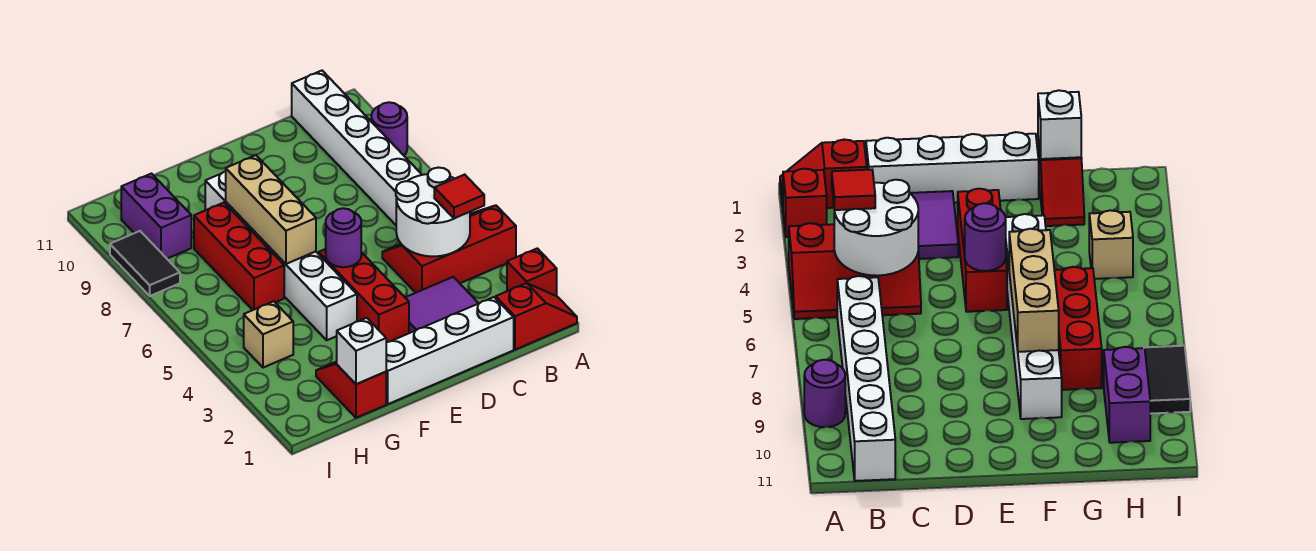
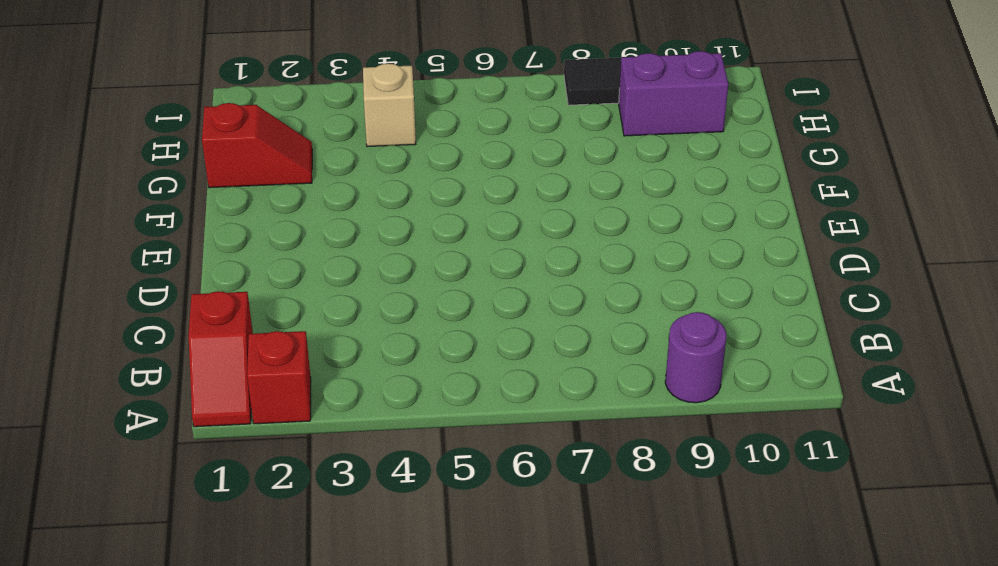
none -> red slope A4:C5 level 1 top 4
none -> white brick B6:B11 level 1
none -> white brick C1:F1 level 1

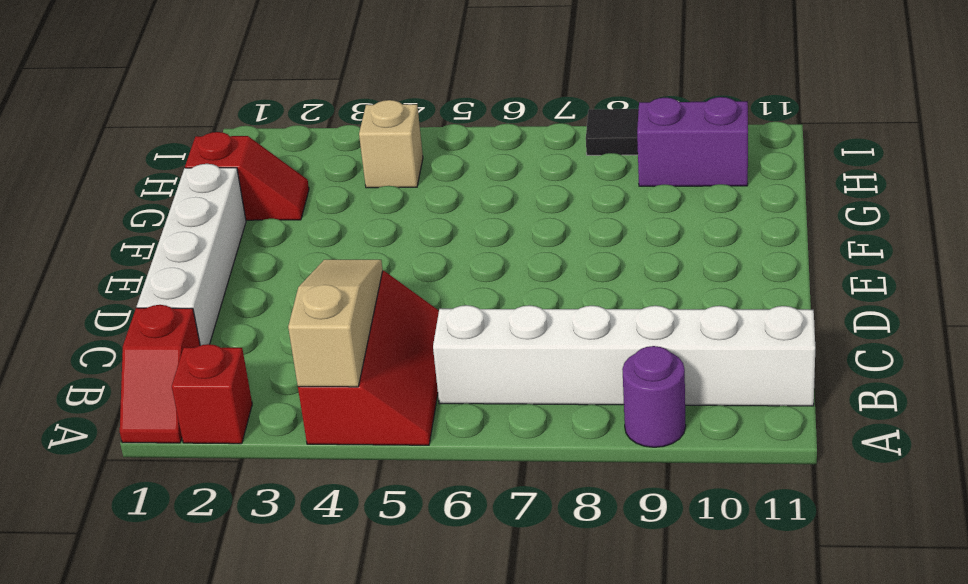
tan slope A4:C4 level 2 top A -> white round brick B4:C5 level 2
none -> purple tile C2:D3 level 1
none -> red brick E3:E5 level 1
none -> white brick F4:F9 level 1

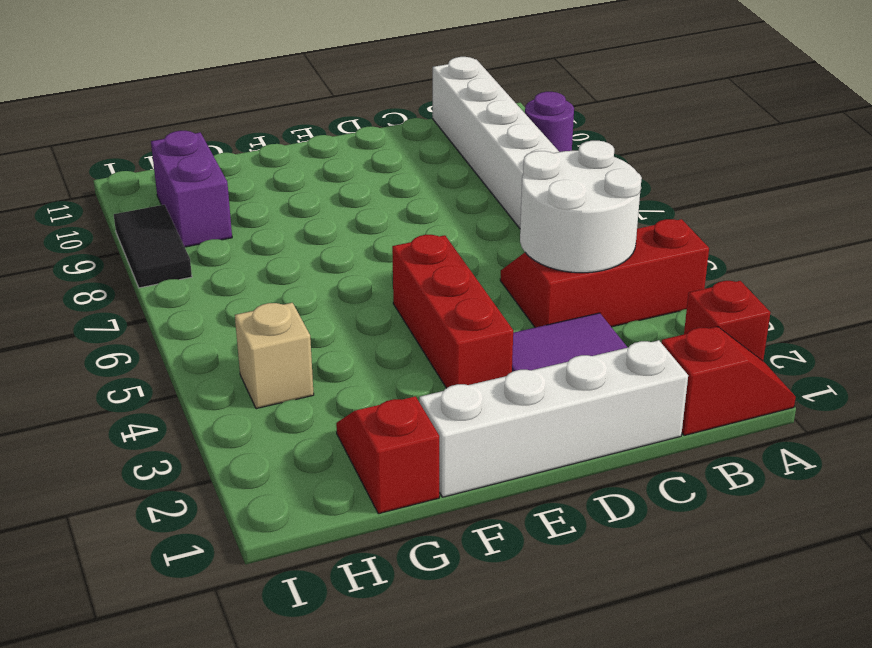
none -> white brick F4:F9 level 1
none -> red brick G6:G8 level 1
none -> purple round brick E5 level 2

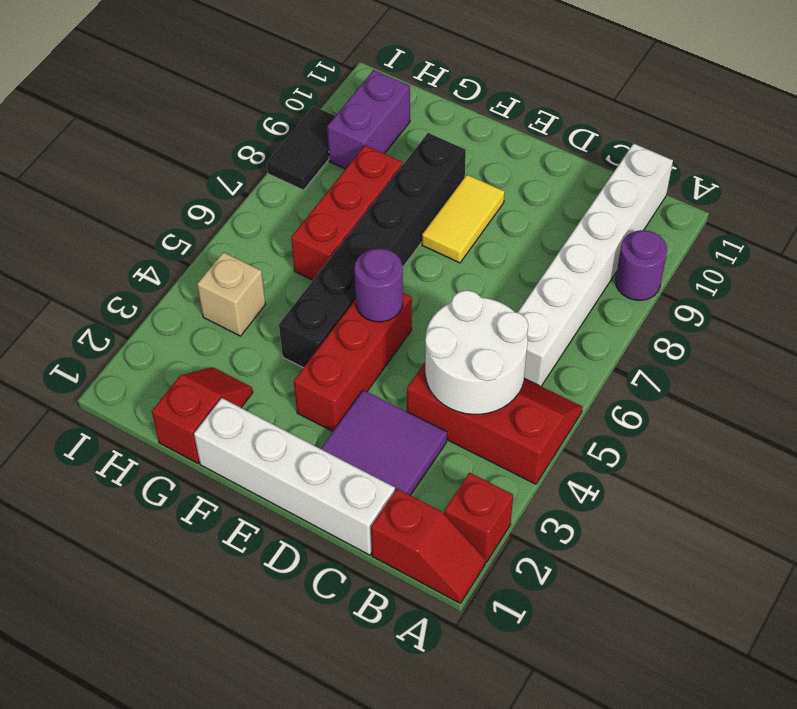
yellow tile E8:E9 level 1 -> none
black brick F4:F9 level 1 -> white brick F4:F9 level 1
none -> tan brick F6:F8 level 2
none -> white brick G1 level 2
none -> red tile B4 level 3

